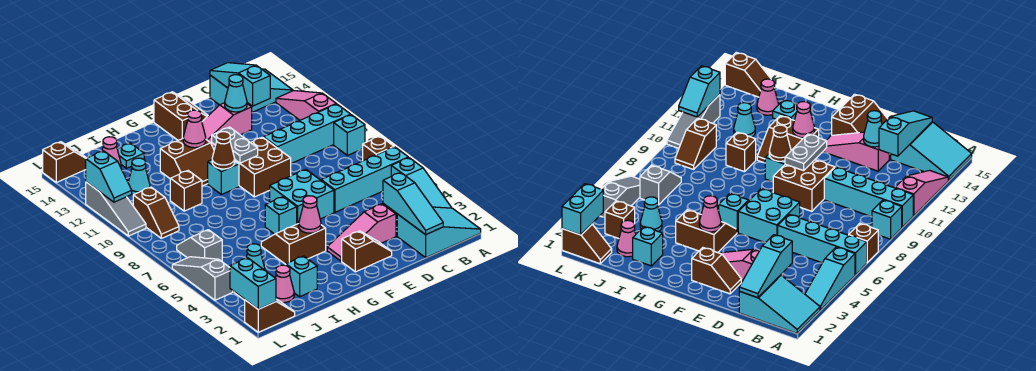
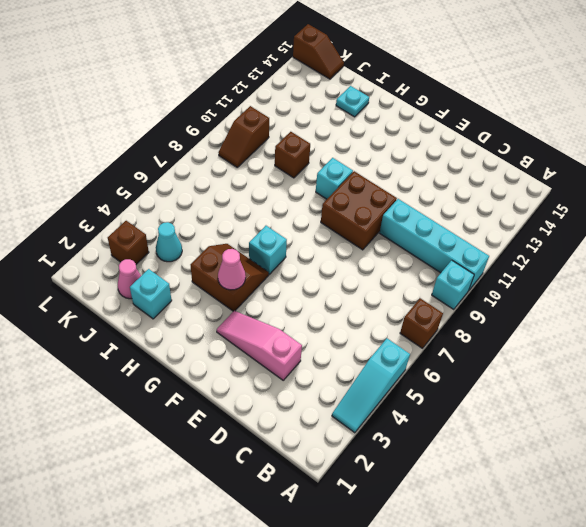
none -> cyan slope A1:C2 level 1 top C
none -> cyan brick A6:D6 level 1
none -> pink slope A11:A13 level 1 top 11
none -> cyan slope A14:C15 level 1 top C

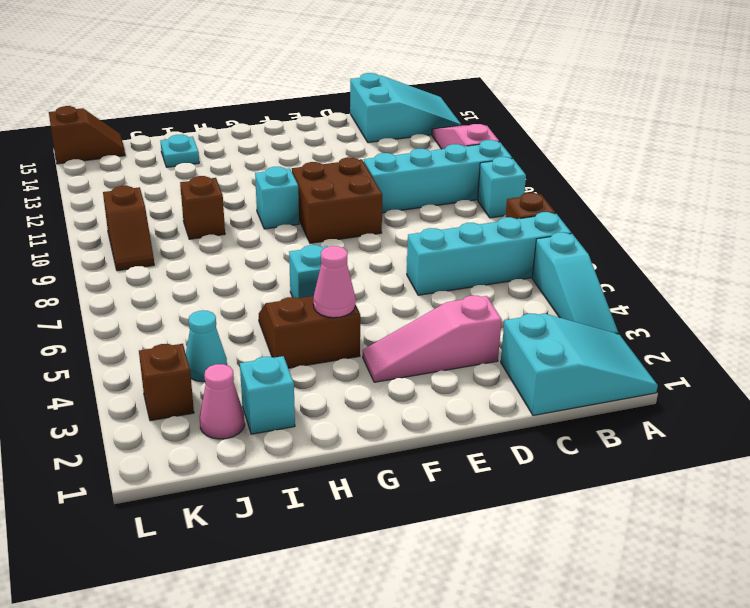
none -> pink slope D13:F13 level 1 top D
none -> brown slope E2:F2 level 1 top F
none -> cyan brick E6:F7 level 1
none -> brown slope E14:F15 level 1 top F

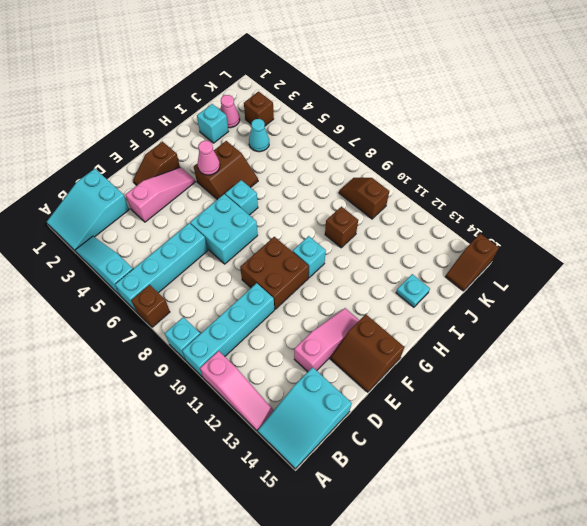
none -> brown slope G11:H12 level 1 top 12
none -> cyan cone J12 level 1
none -> pink cone J14 level 1
none -> brown slope K1:L1 level 1 top L

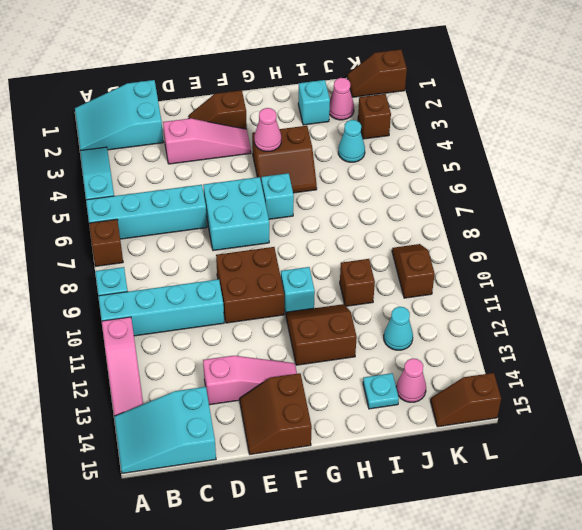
none -> grey slope K6:K7 level 1 top 6
none -> grey slope L4:L6 level 1 top 4
none -> grey slope L10:L12 level 1 top 12
none -> cyan slope C1:C3 level 2 top 3

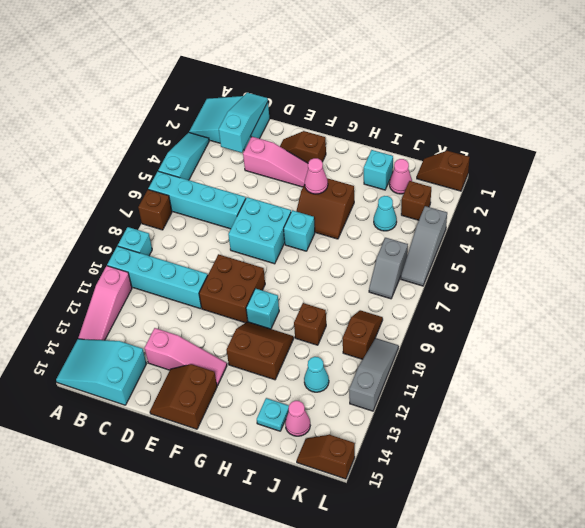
none -> cyan slope C13:C15 level 2 top 13
none -> cyan cone D13 level 2
none -> grey plate F10:F11 level 2
none -> brown cone G10 level 2

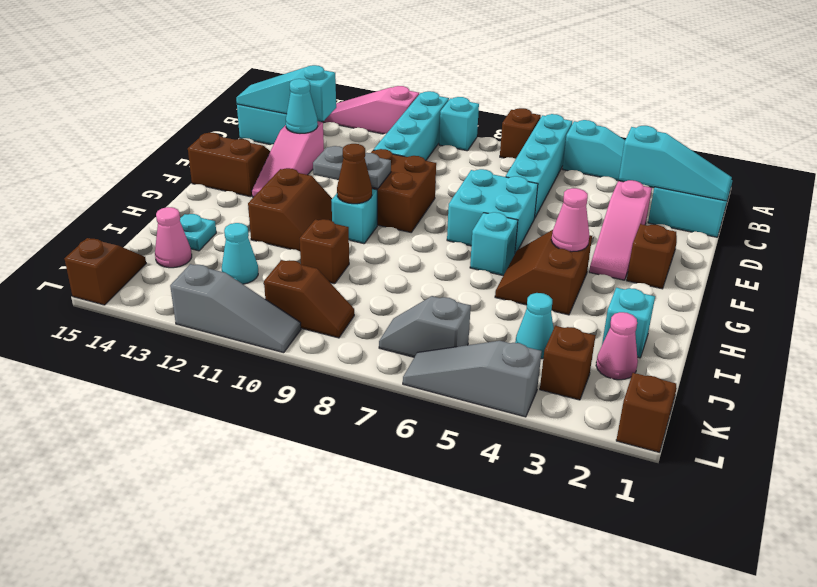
none -> pink cone G12 level 2
none -> cyan brick L1:L2 level 2
none -> cyan slope L11:L12 level 2 top 12

